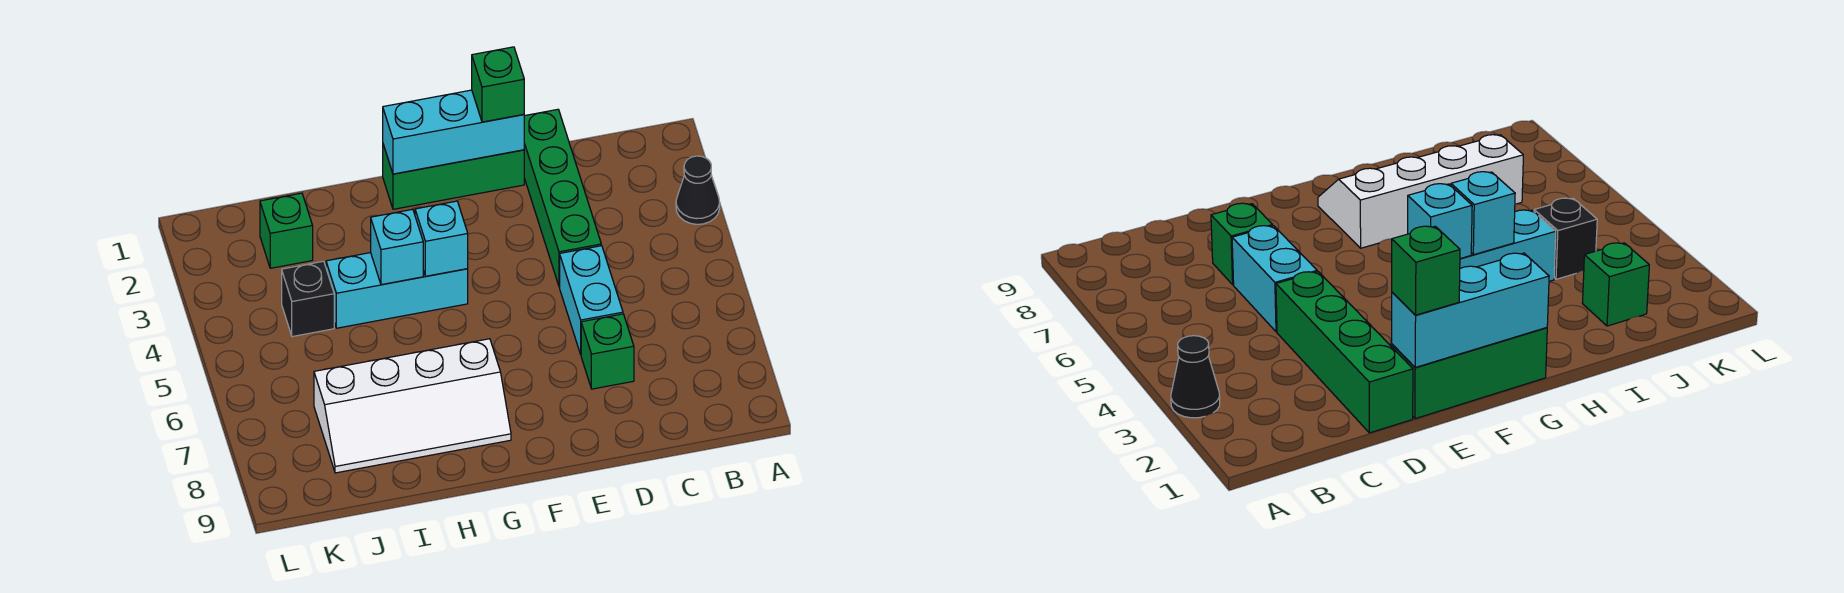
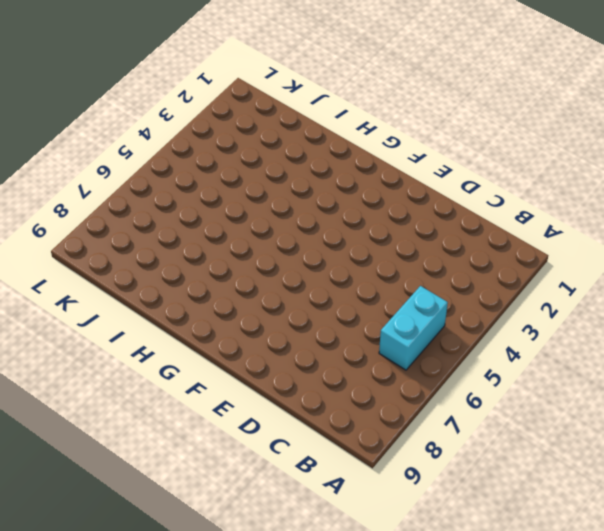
cyan brick B5:B6 level 1 -> cyan brick D5:D6 level 1
none -> black cone A3 level 1
none -> green brick D1:D4 level 1
none -> green brick D7 level 1

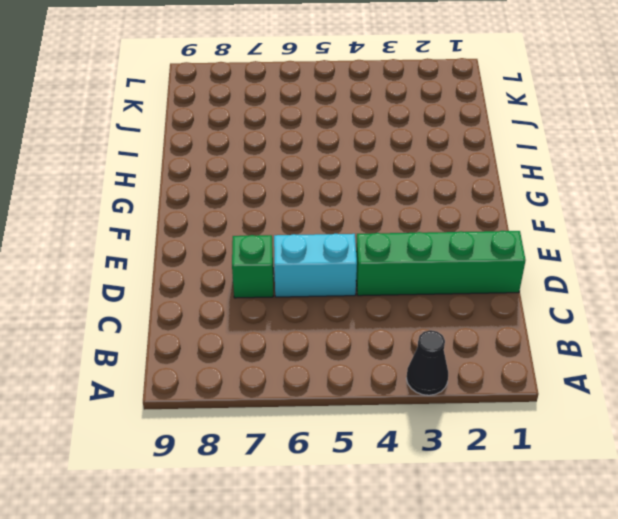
none -> green brick E1:G1 level 1
none -> cyan brick G4:I4 level 1
none -> white slope G7:J8 level 1 top 7

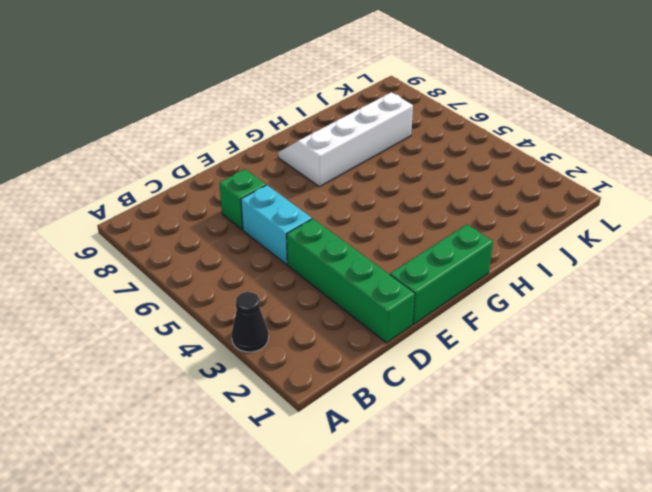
none -> cyan brick G4:I4 level 1
none -> green brick J2 level 1
none -> black brick J4 level 1

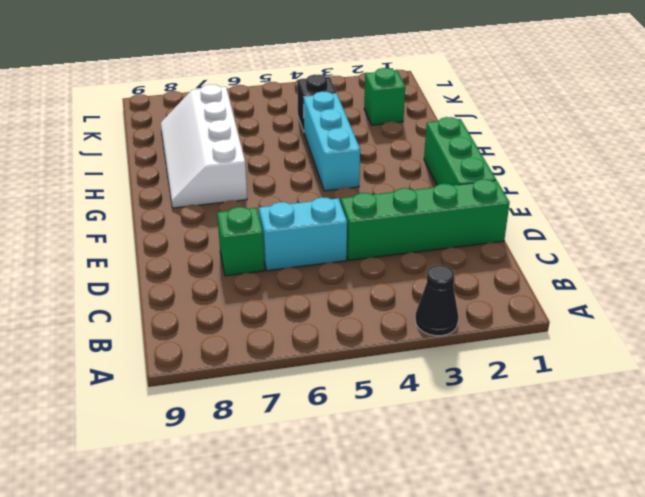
none -> cyan brick E1:G1 level 2
none -> cyan brick G4 level 2
none -> cyan brick H4 level 2

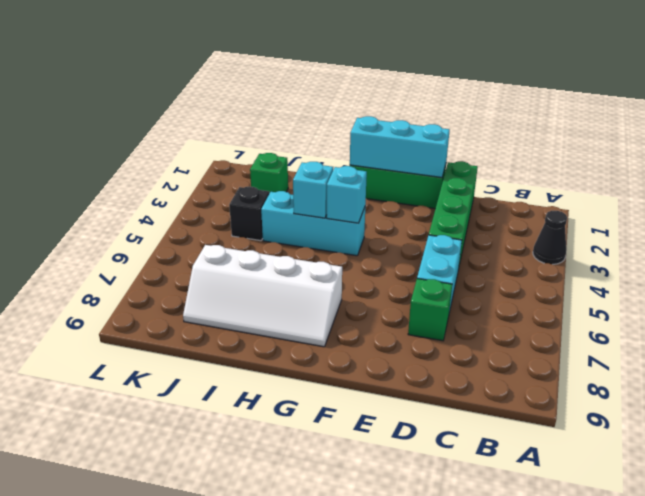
none -> green brick E1 level 3

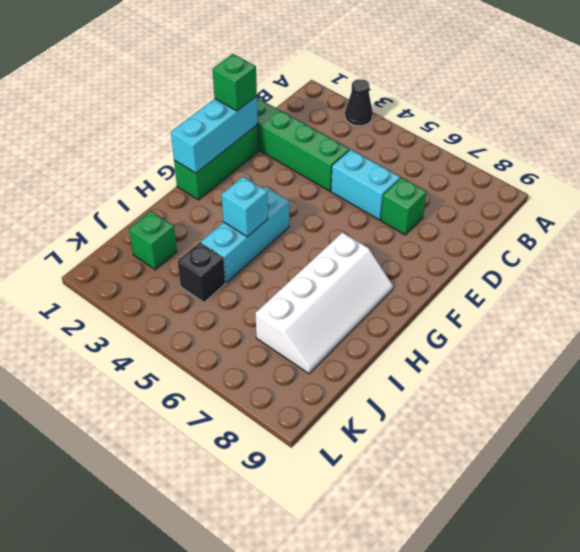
none -> cyan brick G4 level 2

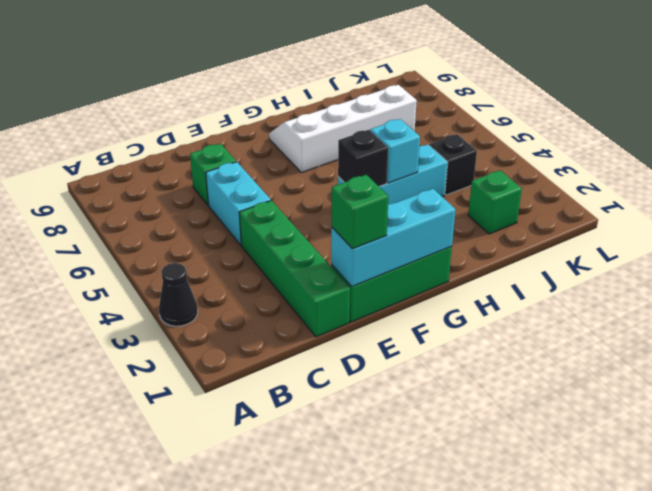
black brick G4 level 2 -> cyan brick G4 level 2

